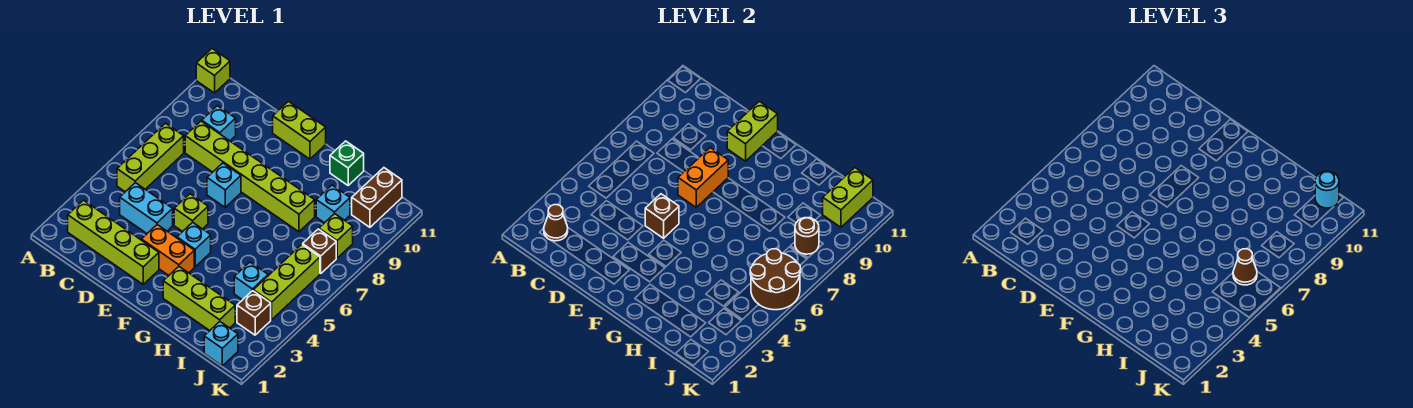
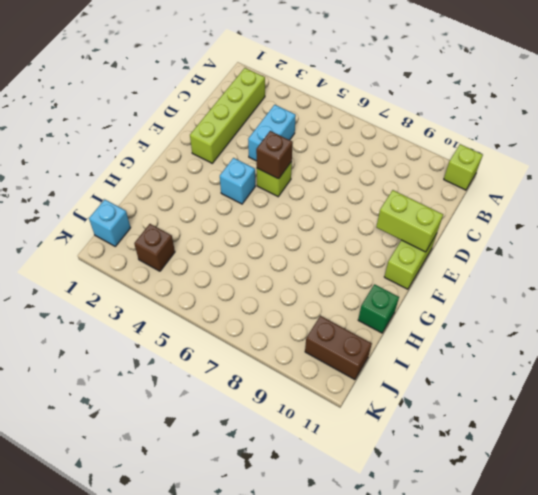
none -> lime brick B5:B7 level 1
none -> lime brick C8:H8 level 1
none -> cyan brick C9 level 1
none -> orange brick E3:F3 level 1

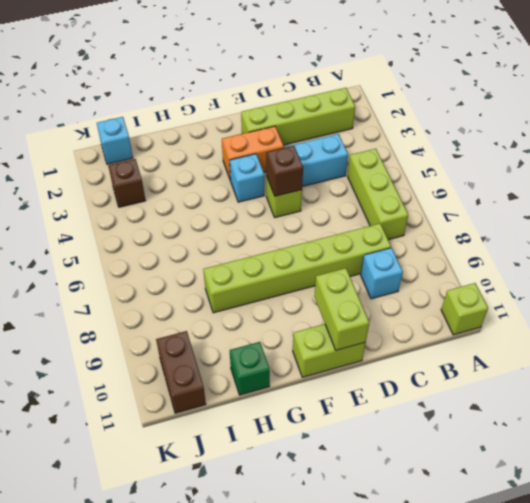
none -> cyan brick E7 level 1
none -> lime brick G2:I2 level 1
none -> cyan brick I4 level 1
none -> cyan brick I9 level 1

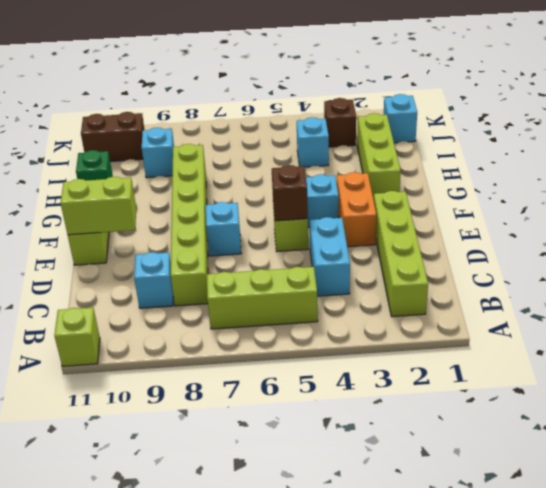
none -> lime brick J4:J6 level 1
none -> brown brick J7 level 1
none -> lime brick J8 level 1
none -> brown cone B2 level 2

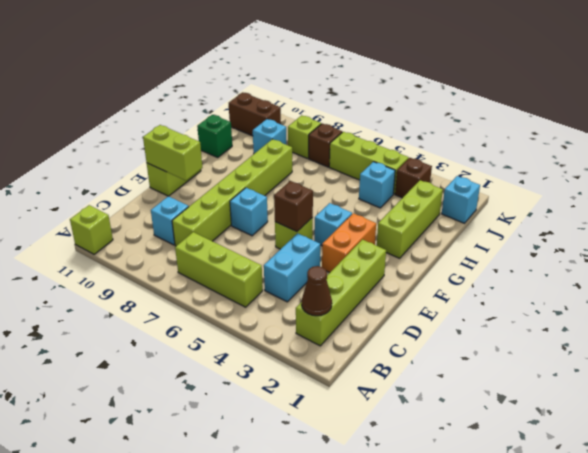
none -> orange brick E7:E8 level 2
none -> brown round brick J5:K6 level 2
none -> brown round brick J8 level 2
none -> lime brick J10:J11 level 2

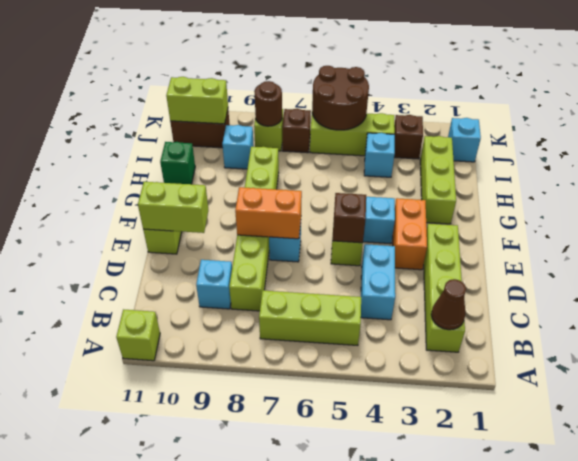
none -> brown cone J6 level 3
none -> cyan round brick J11 level 3

